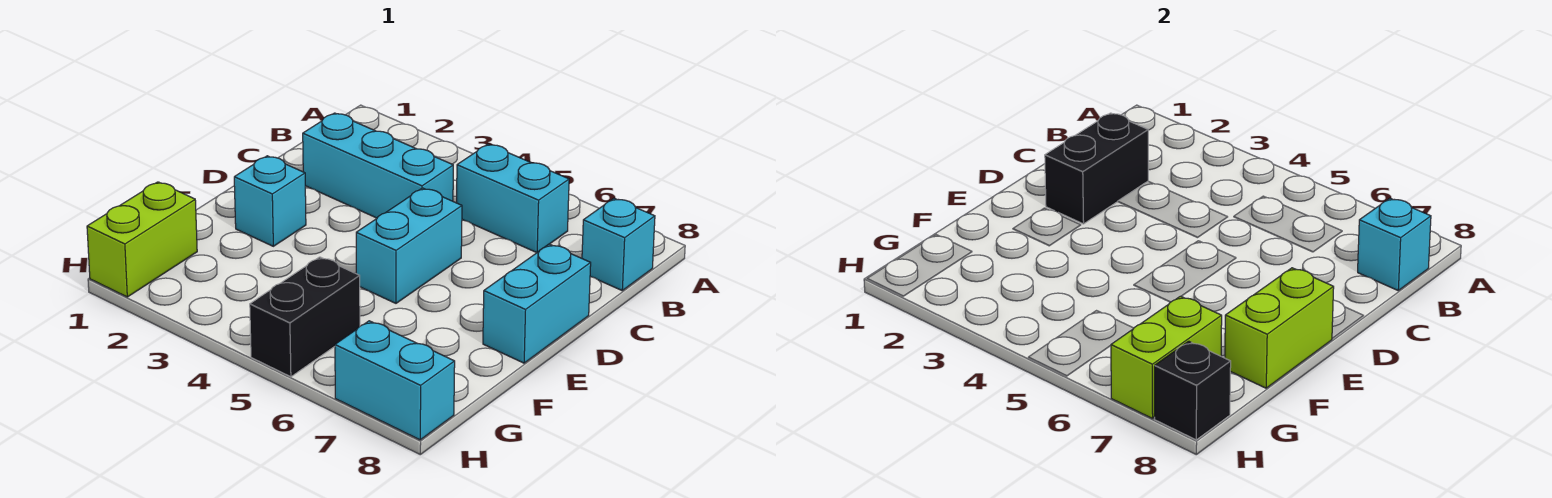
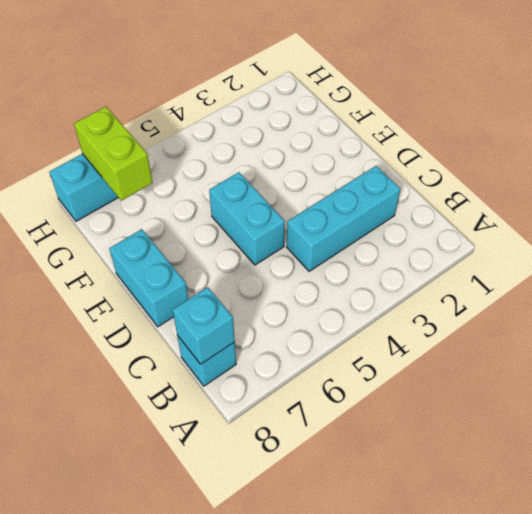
none -> cyan brick B5:B6 level 1
none -> cyan brick E2 level 1
none -> lime brick G1:H1 level 1

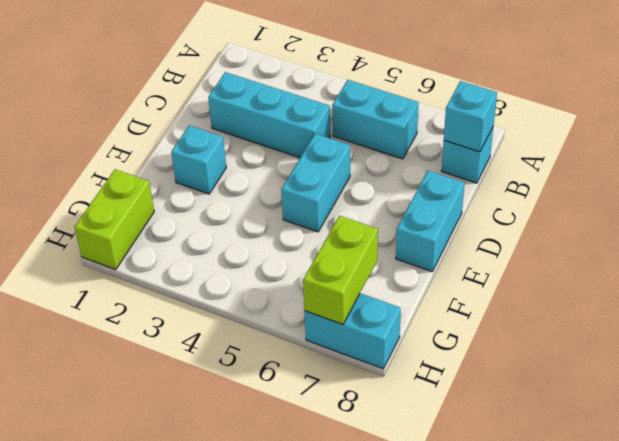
none -> black brick G5:H5 level 1
none -> black brick C2:D2 level 2
none -> lime brick E8:F8 level 2

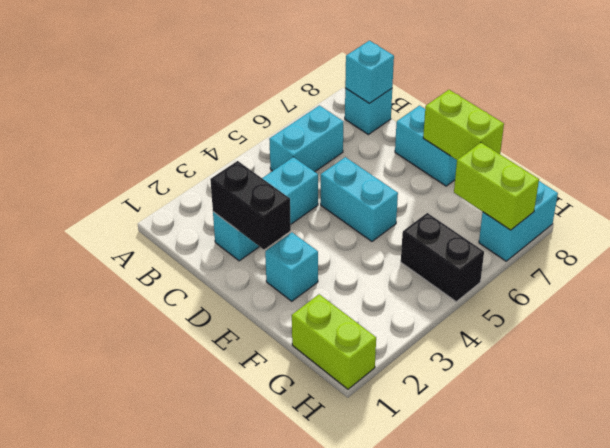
none -> black brick H8 level 2

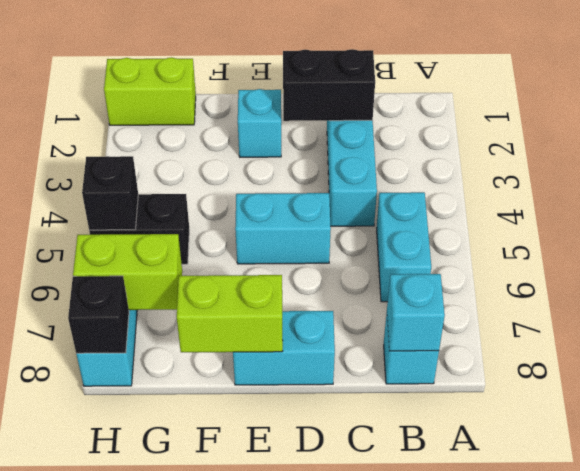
black brick H5 level 2 -> none

